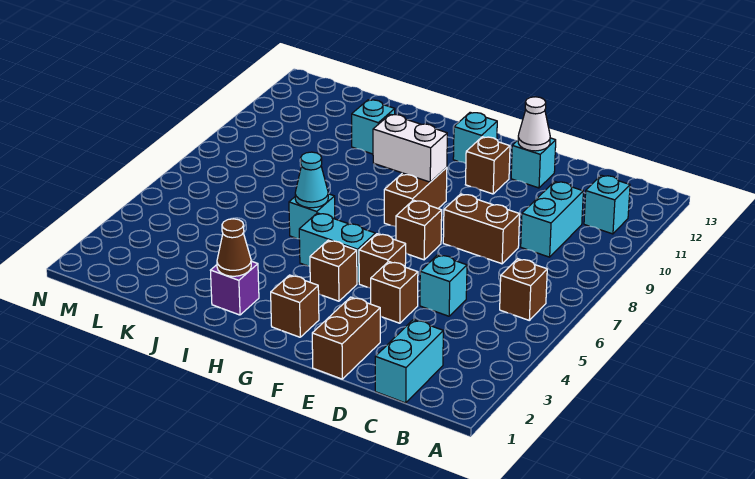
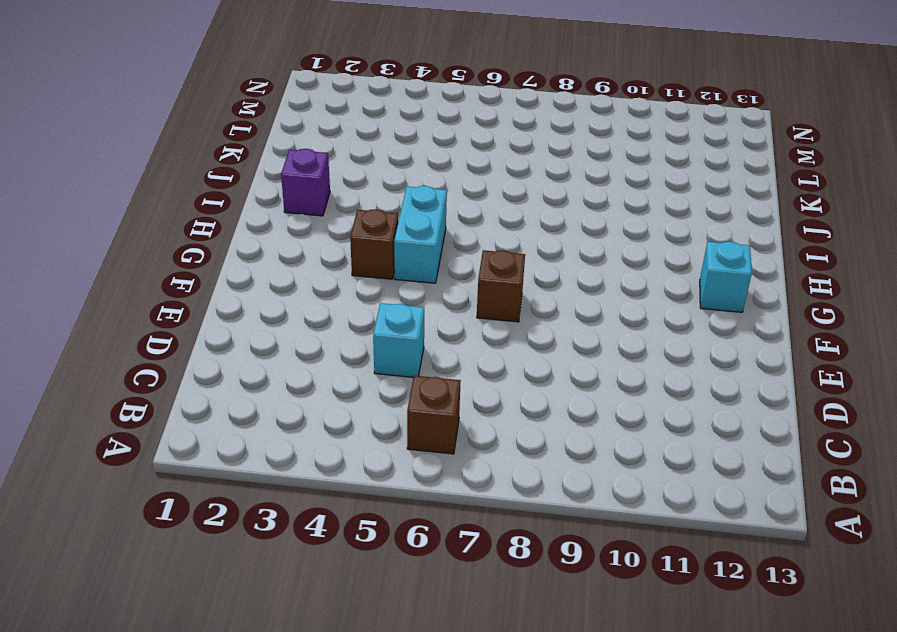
none -> cyan brick B11 level 1
none -> cyan brick C1:C2 level 1
none -> cyan brick C9:C10 level 1

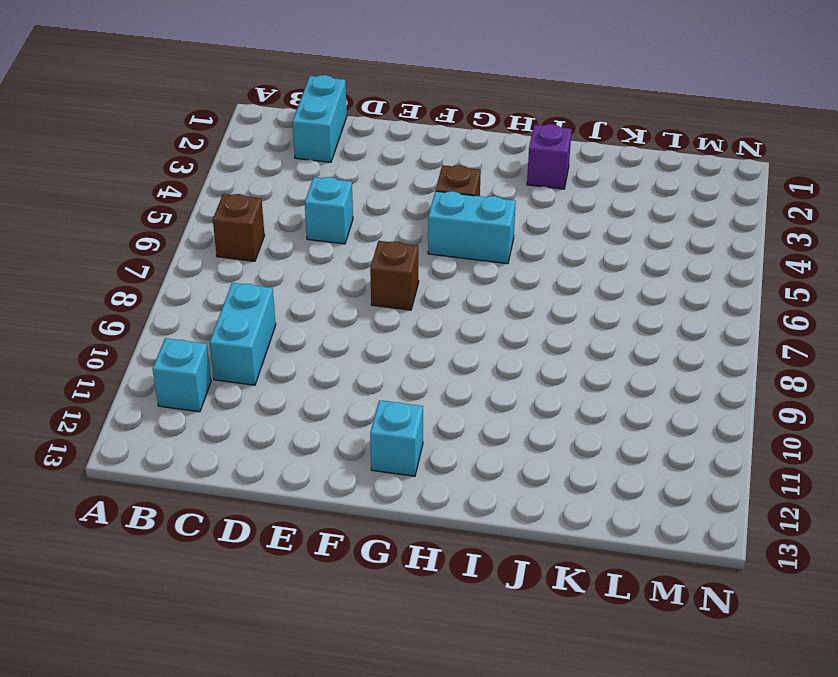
none -> brown brick D8:E8 level 1
none -> brown brick E1:E2 level 1
none -> brown brick E4 level 1

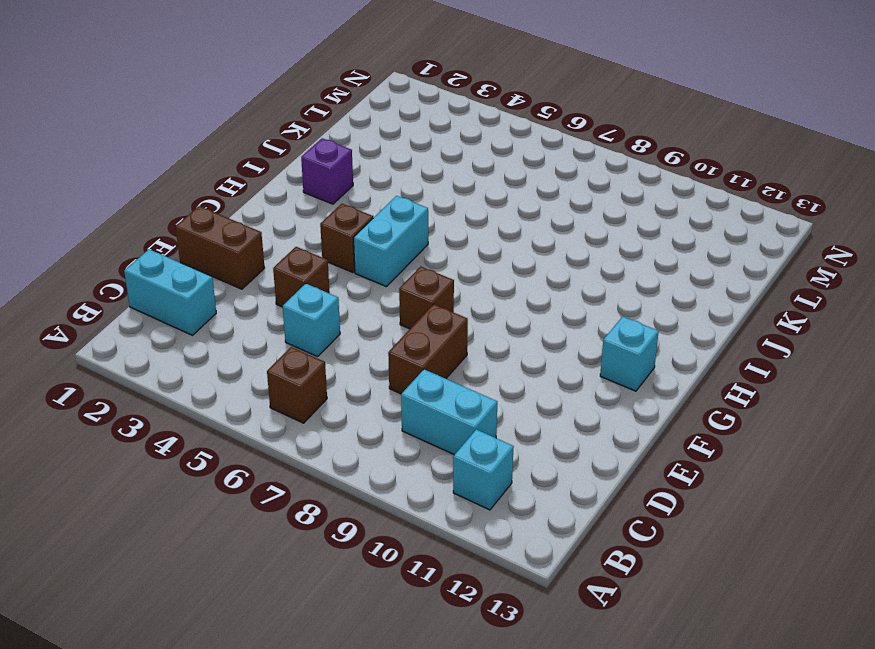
none -> cyan brick E12 level 1
none -> brown brick F5 level 1
none -> brown brick F11 level 1

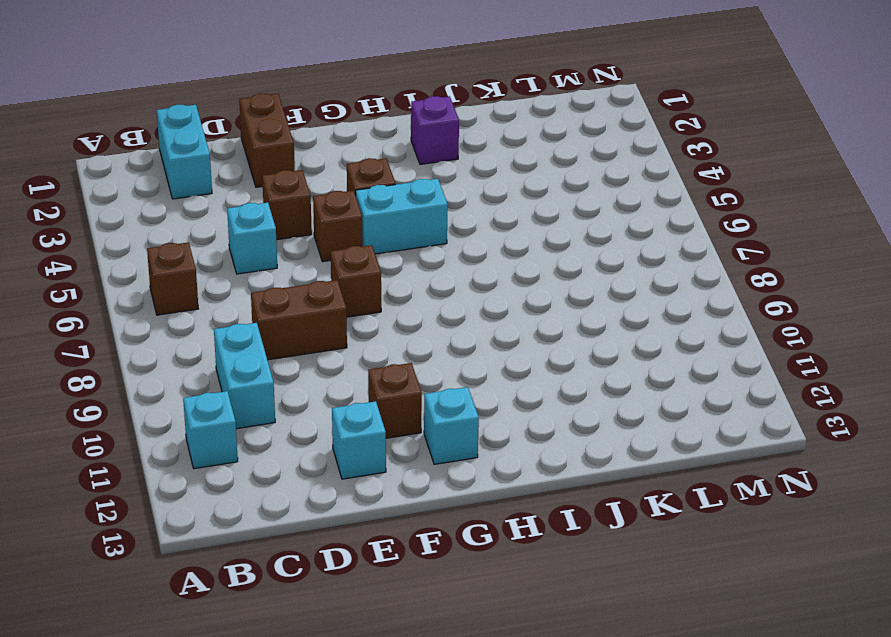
none -> brown brick G2 level 1
none -> brown brick G8:G9 level 1
none -> cyan brick I6 level 1

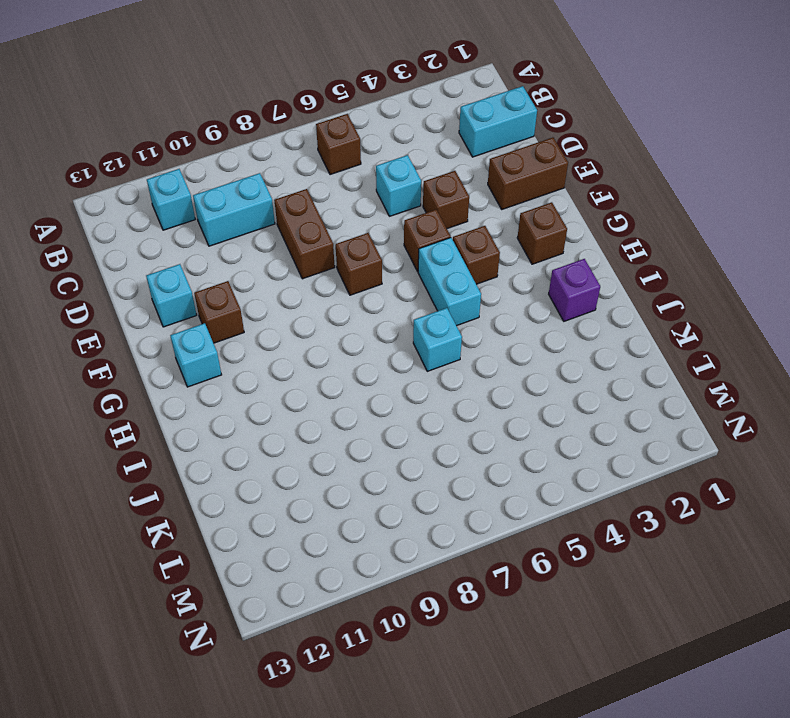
none -> brown brick G8:G9 level 1
none -> cyan brick J11 level 1
none -> white cone E12 level 2

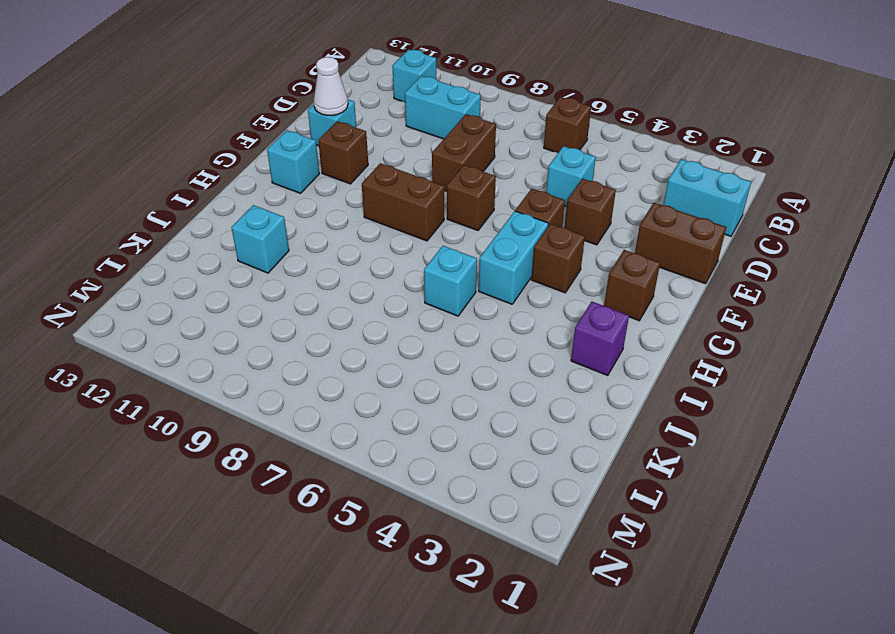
none -> white brick G9:H9 level 2
none -> brown cone I2 level 2
none -> cyan cone I6 level 2

